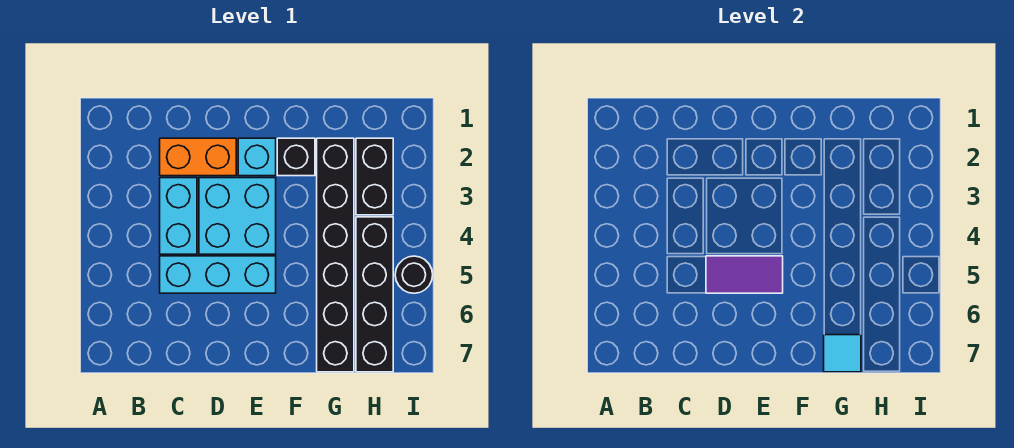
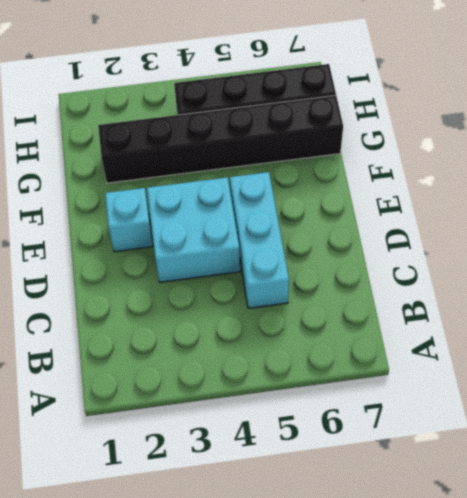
none -> orange brick C2:D2 level 1
none -> cyan brick C3:C4 level 1
none -> black brick F2 level 1

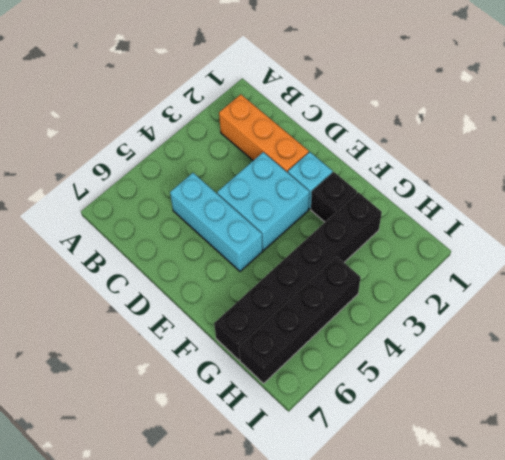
orange brick B2:D2 level 1 -> orange brick C2:D2 level 1
none -> cyan brick C3:C4 level 1
none -> black brick H2:H3 level 1
none -> black round brick I5 level 1

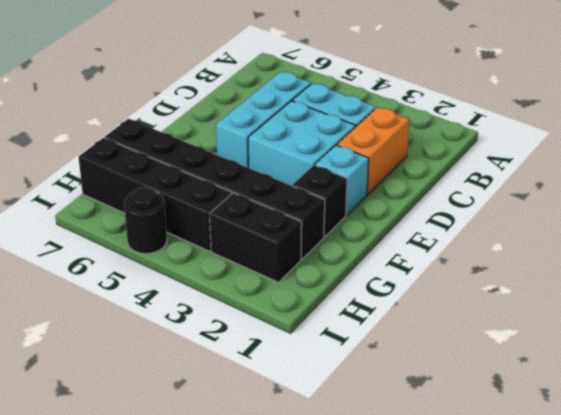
none -> purple tile D5:E5 level 2
none -> cyan tile G7 level 2

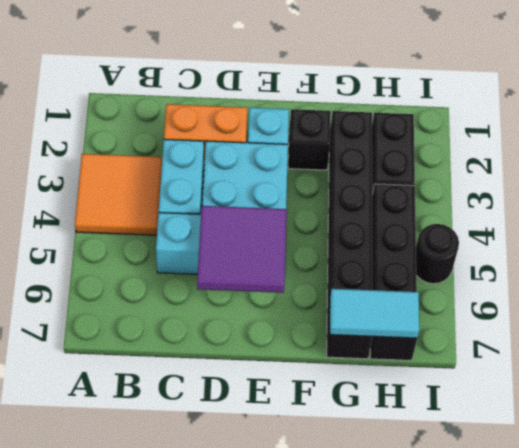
orange tile A3:B4 level 1 -> none
purple tile D5:E6 level 2 -> purple tile D5:E5 level 2
cyan tile G7:H7 level 2 -> cyan tile G7 level 2

